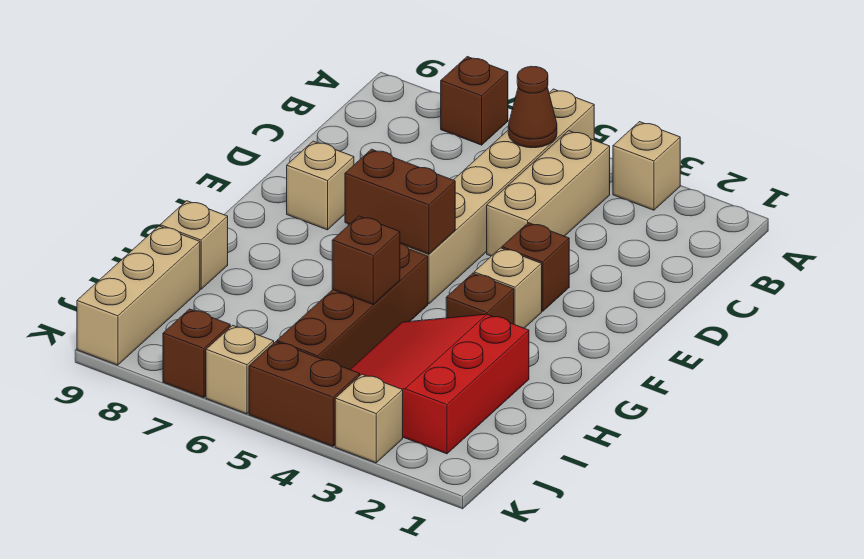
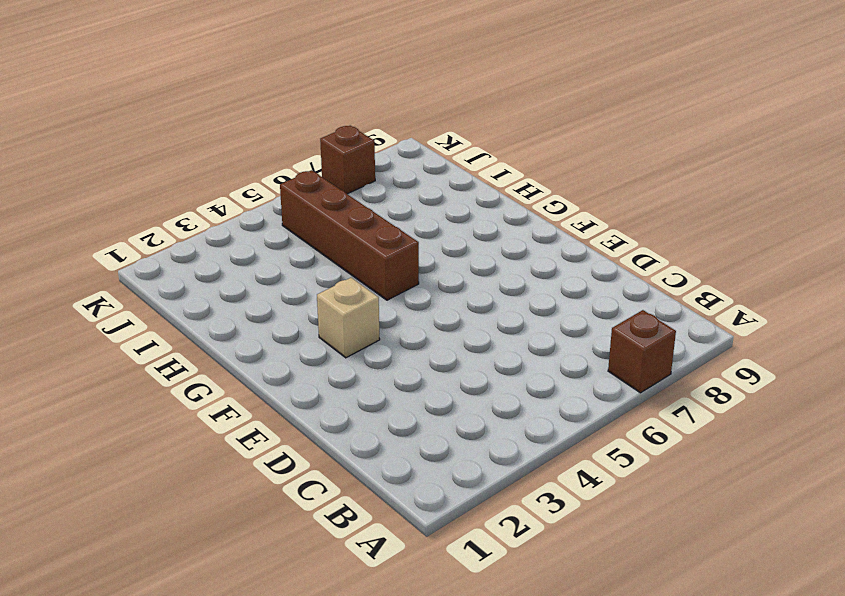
none -> tan brick A3 level 1
none -> tan brick A5:F5 level 1
none -> tan brick B4:D4 level 1

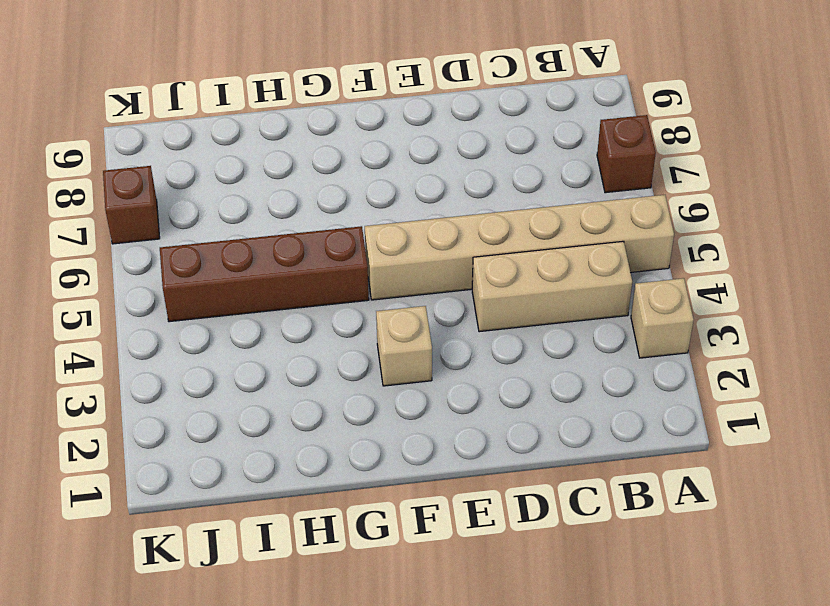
none -> brown brick E3 level 1
none -> tan brick E8 level 1
none -> brown brick G3 level 1

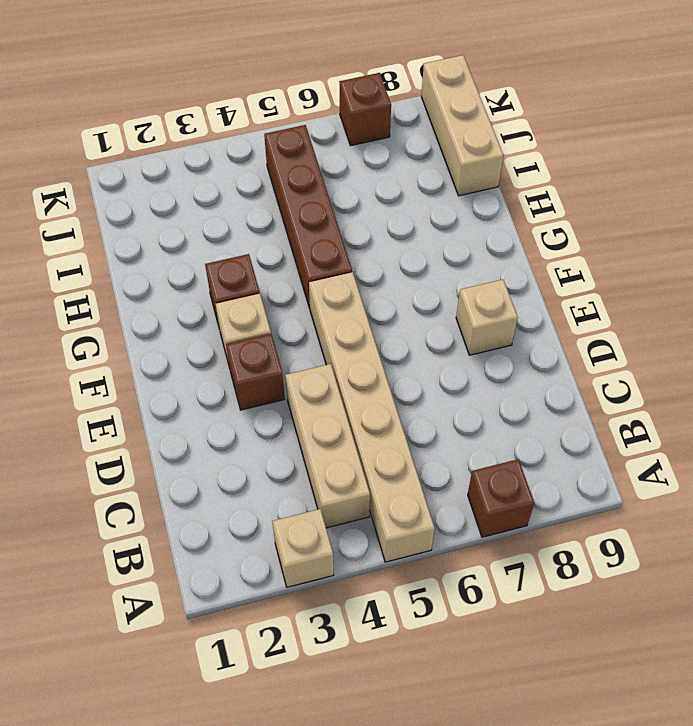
none -> red slope H2:J4 level 1 top 2
none -> tan brick H9 level 1
none -> tan brick K3 level 1

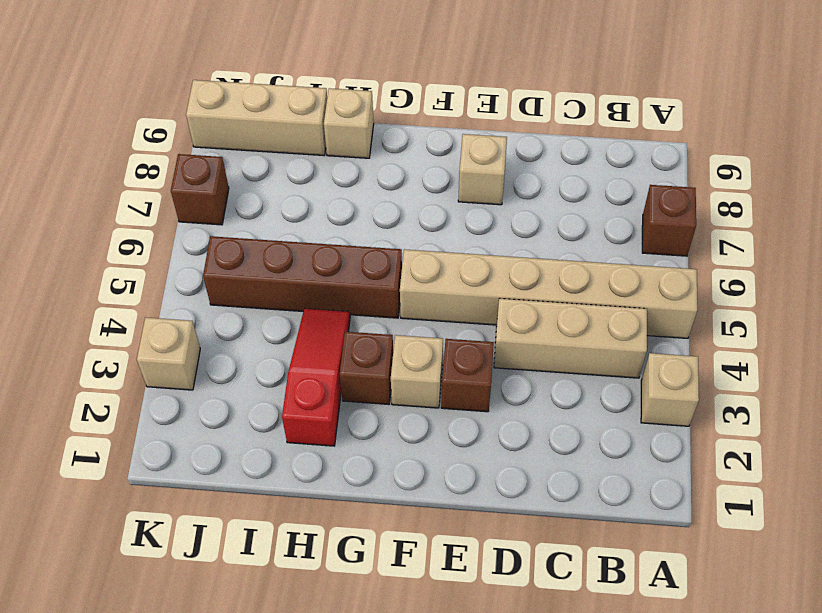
red slope H2:H4 level 1 top 2 -> red slope H2:J4 level 1 top 2
none -> brown brick K4:K5 level 1
none -> tan brick K6 level 1
none -> brown cone B5 level 2

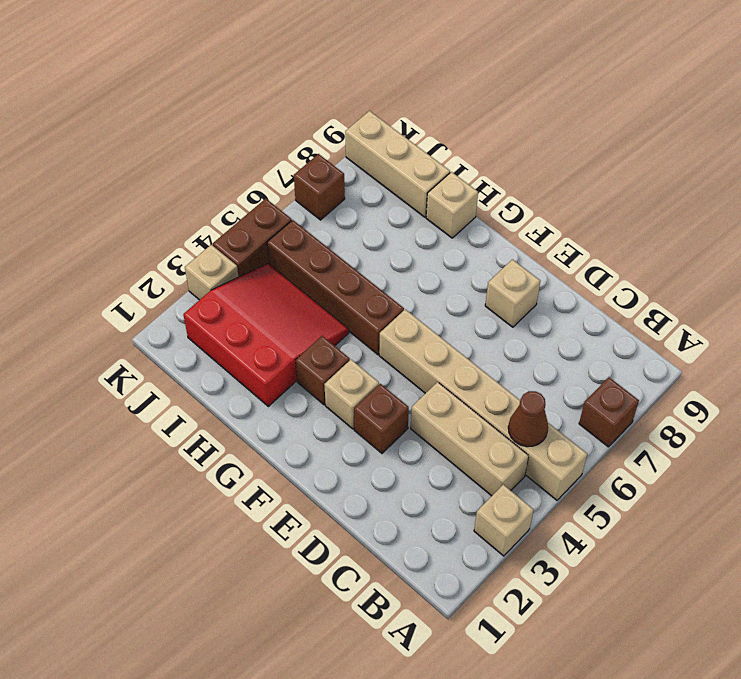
none -> tan brick K6 level 1
none -> brown brick F5:F6 level 2
none -> brown brick H5 level 2

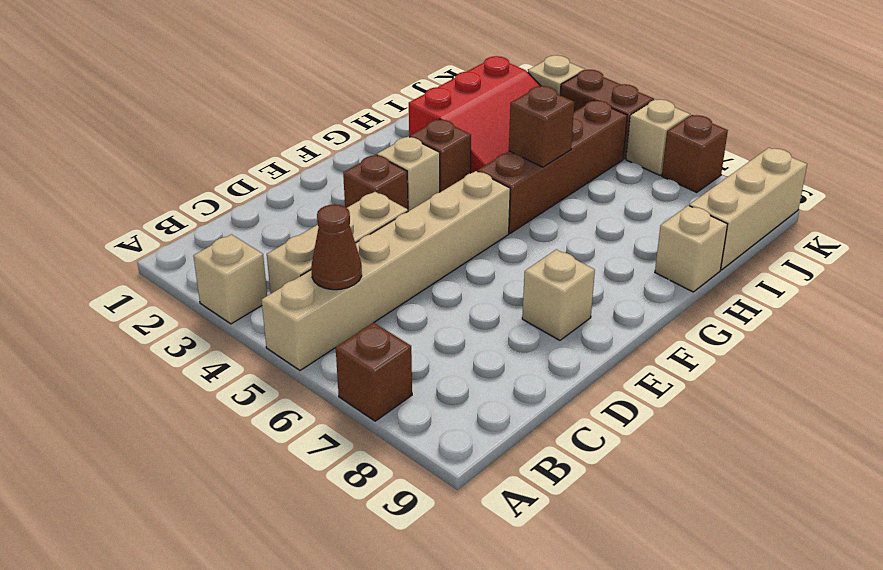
none -> brown brick F5:F6 level 2

